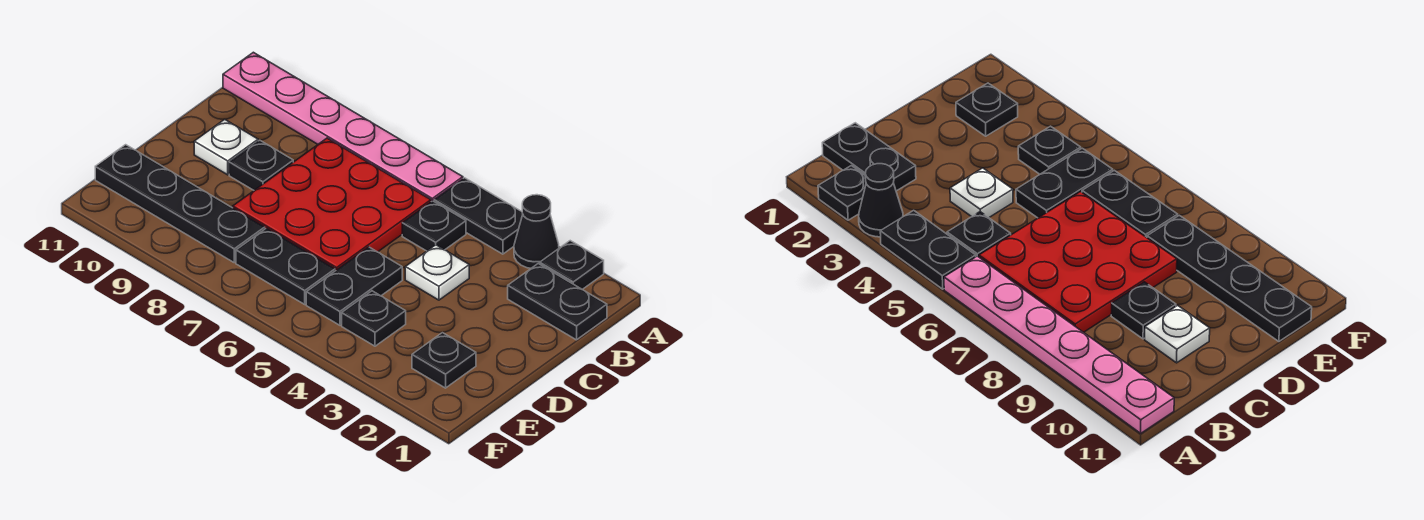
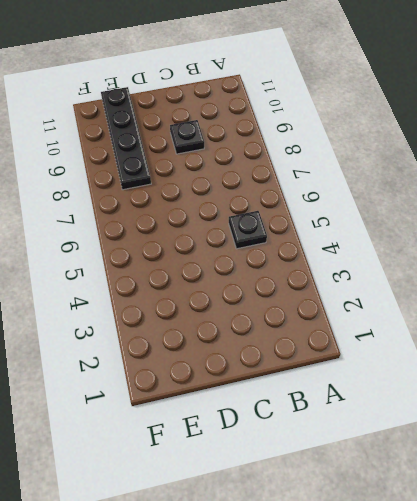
none -> black plate A2 level 1
none -> black cone A3 level 1
none -> black plate A4:A5 level 1

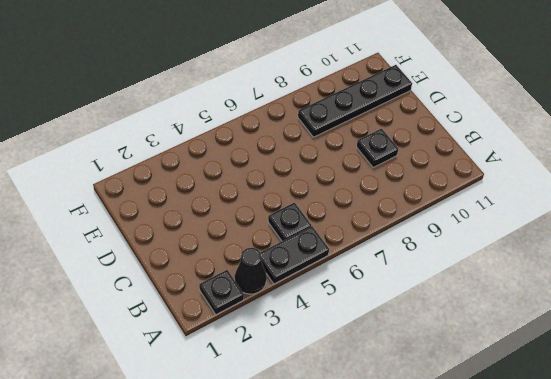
none -> pink plate A6:A11 level 1
none -> black plate B1:B2 level 1
none -> red plate B6:D8 level 1

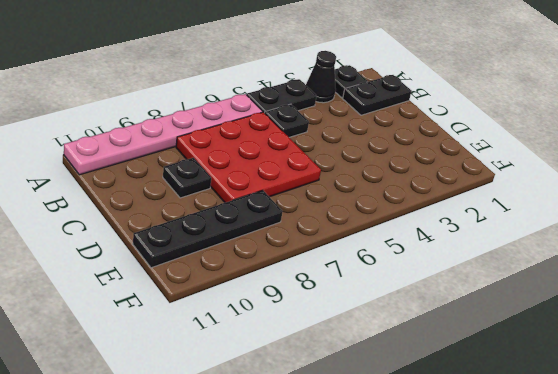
none -> white plate C4 level 1
none -> white plate C10 level 1
none -> black plate D5:E5 level 1

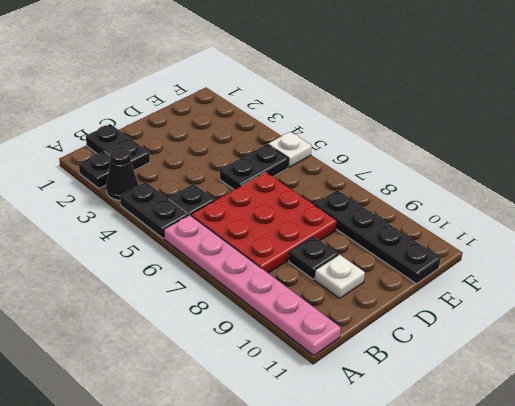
white plate F5 level 1 -> white plate C4 level 1
none -> black plate E2 level 1
none -> black plate E4 level 1
none -> black plate E6:E7 level 1

